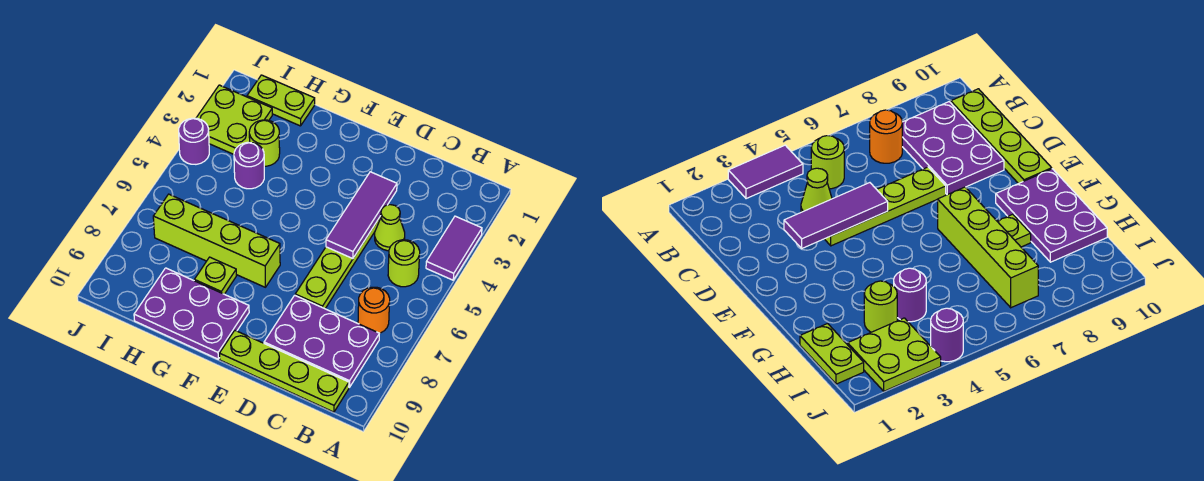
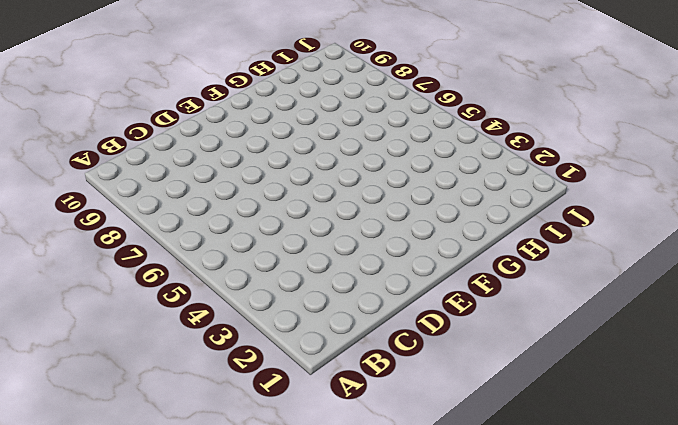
none -> purple tile A3:A4 level 1
none -> lime round brick B5 level 1
none -> orange round brick B7 level 1

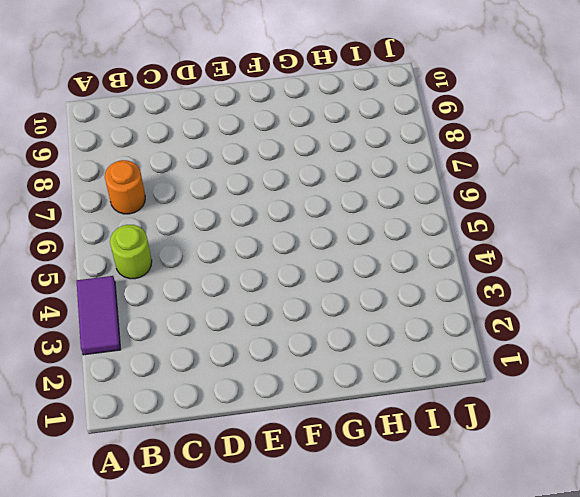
none -> purple plate B8:D9 level 1
none -> lime plate B10:E10 level 1
none -> lime cone C4 level 1

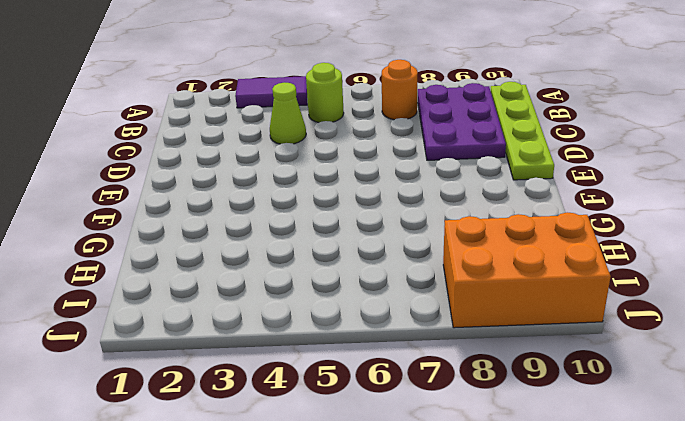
orange brick I8:J10 level 1 -> none
none -> lime plate D4:D7 level 1
none -> lime brick F7:I7 level 1
none -> purple plate F9:H10 level 1

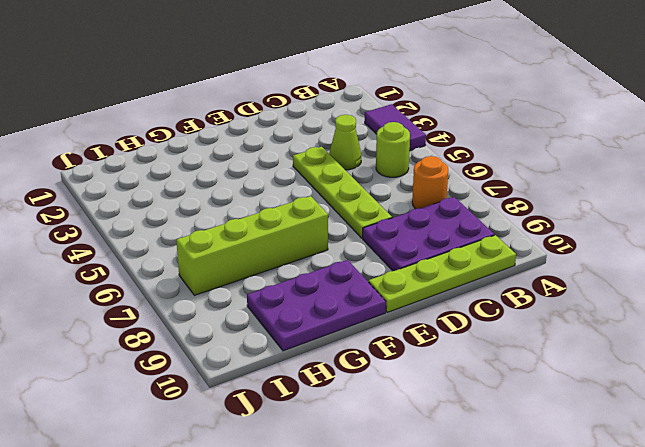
none -> lime plate G8 level 1
none -> lime plate H1:I1 level 1
none -> lime round brick H3 level 1

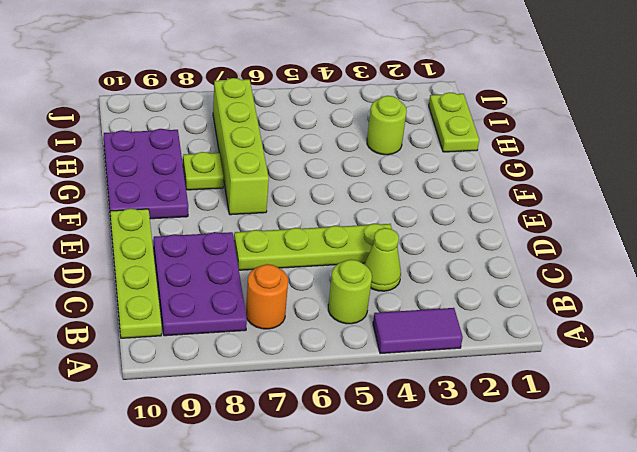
none -> purple round brick H4 level 1
none -> lime plate I2:J3 level 1
none -> purple round brick J4 level 1

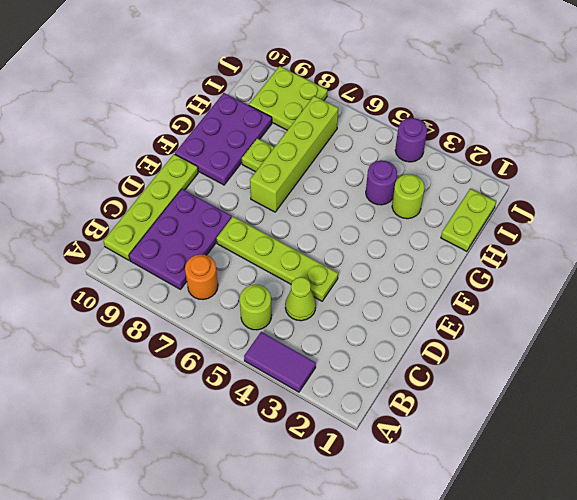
lime plate I8:J9 level 1 -> lime plate I2:J3 level 1
none -> purple tile D3:D5 level 2

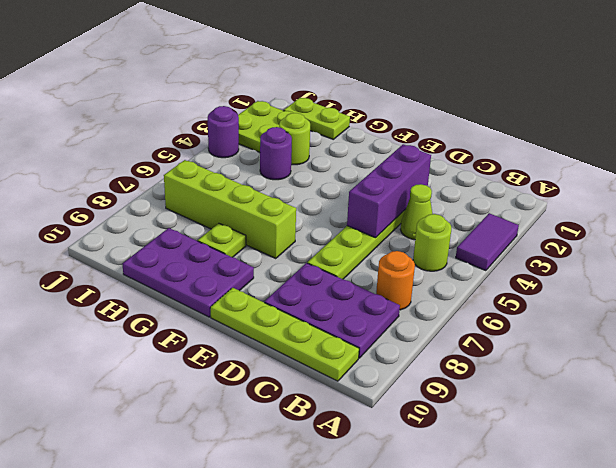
purple brick D3:D5 level 2 -> purple tile D3:D5 level 2

